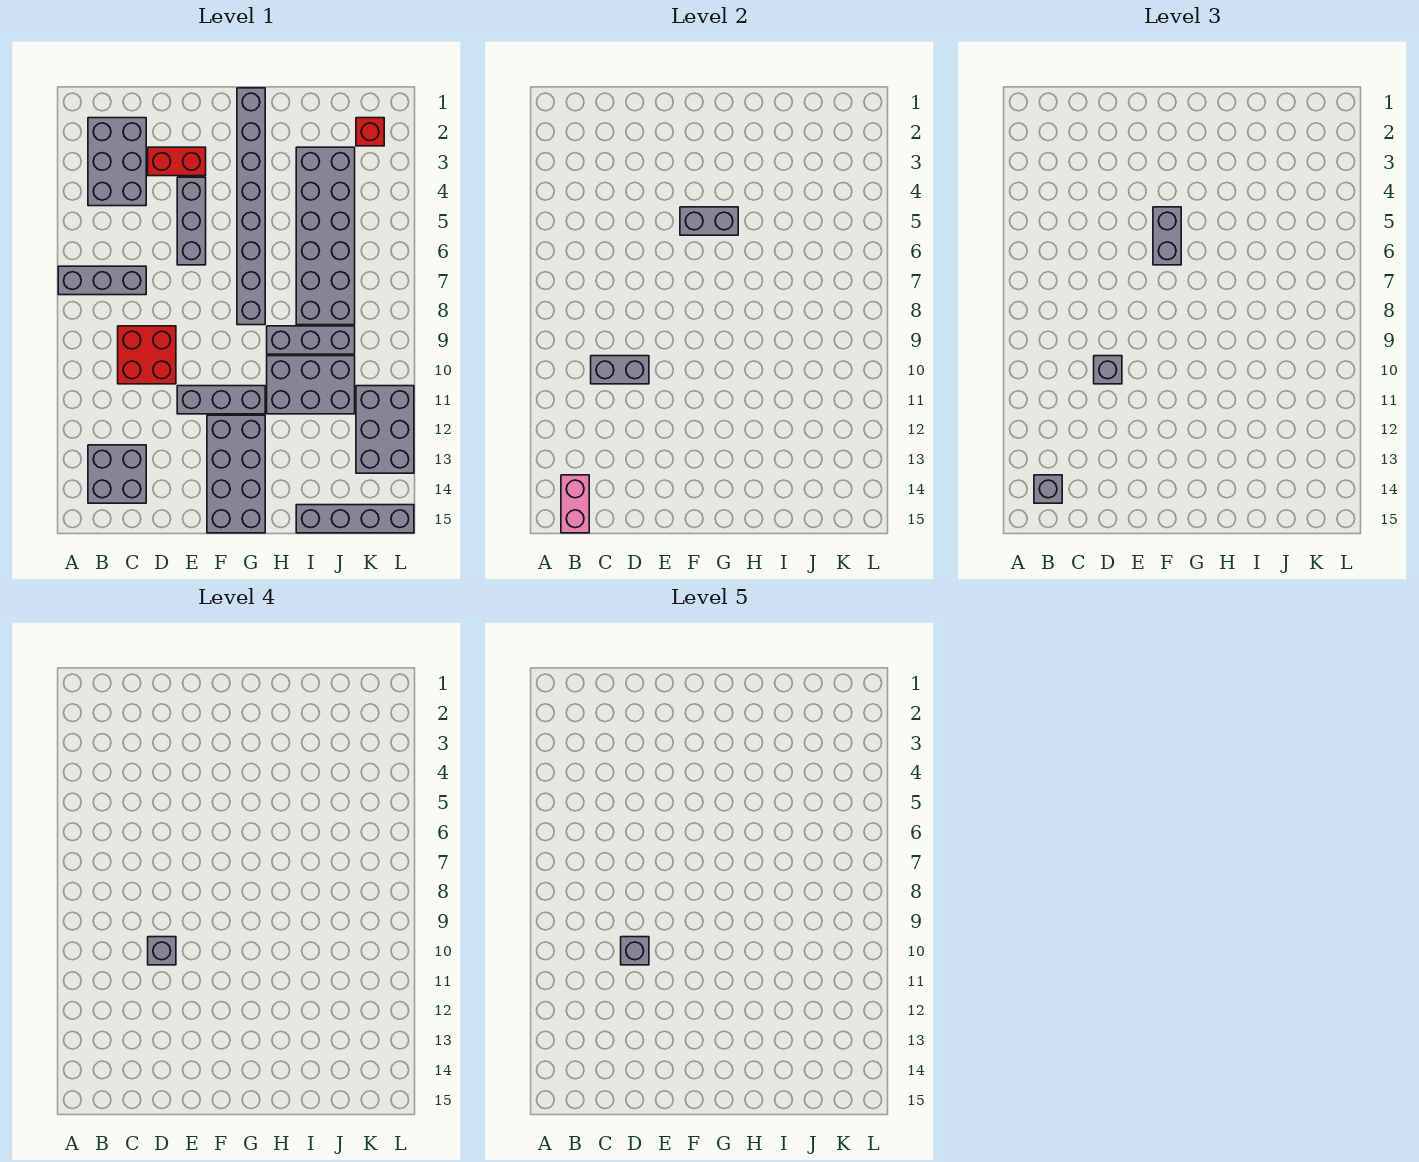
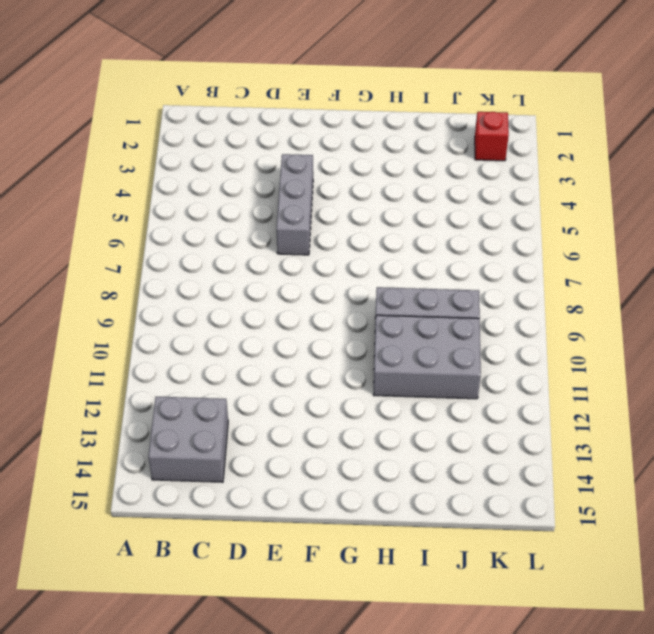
none -> grey brick A7:C7 level 1
none -> grey brick B2:C4 level 1
none -> red brick C9:D10 level 1

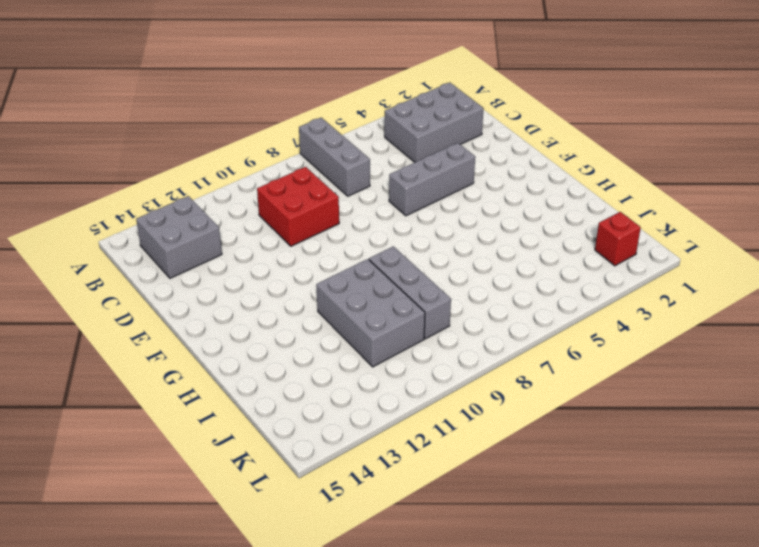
none -> red brick D3:E3 level 1
none -> grey brick E11:G11 level 1
none -> grey brick F12:G15 level 1

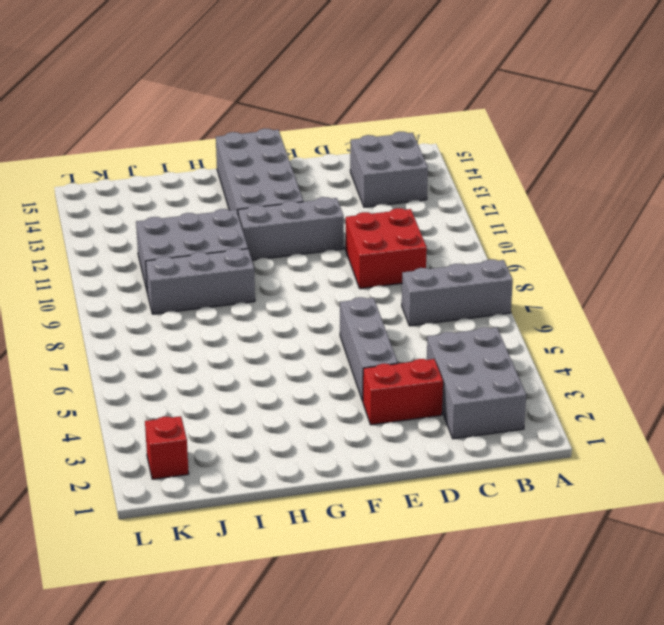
none -> grey brick G1:G8 level 1
none -> grey brick I3:J8 level 1
none -> grey brick I15:L15 level 1

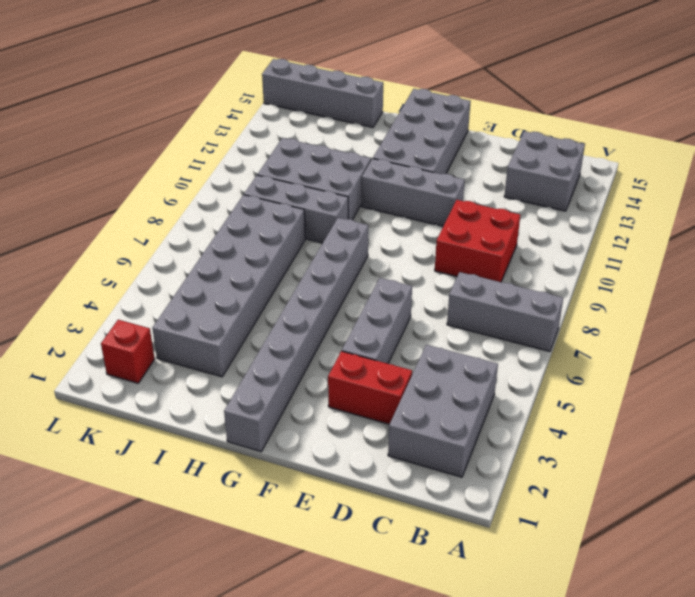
none -> grey brick K11:L13 level 1
none -> pink brick B14:B15 level 2
none -> grey brick C10:D10 level 2

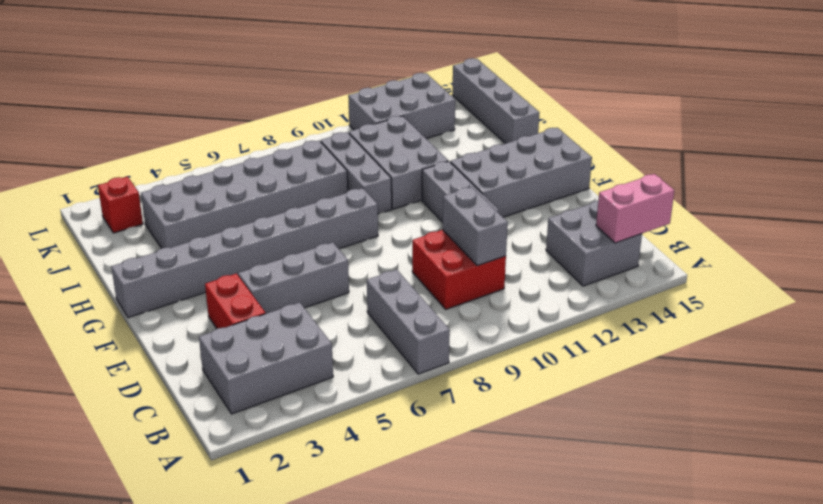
none -> grey brick F5:G5 level 2
none -> grey brick B14 level 3
none -> grey brick D10 level 3

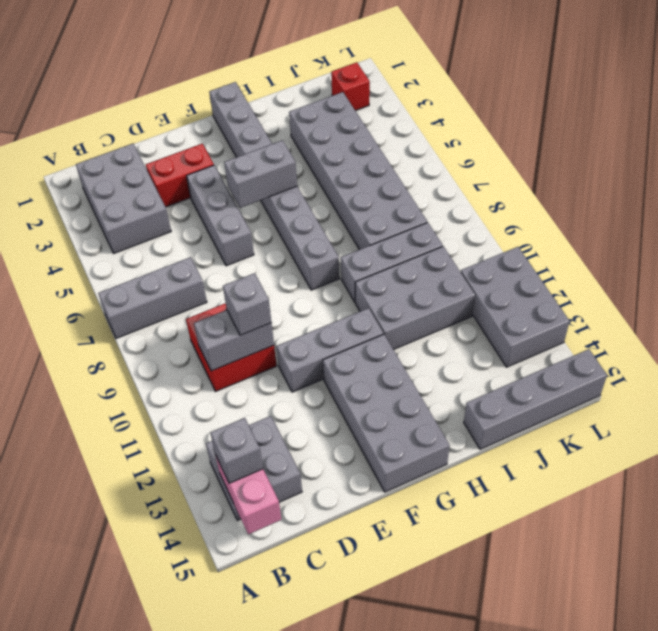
none -> grey brick F5:F6 level 3
none -> grey brick D10 level 4
none -> grey brick D10 level 5

